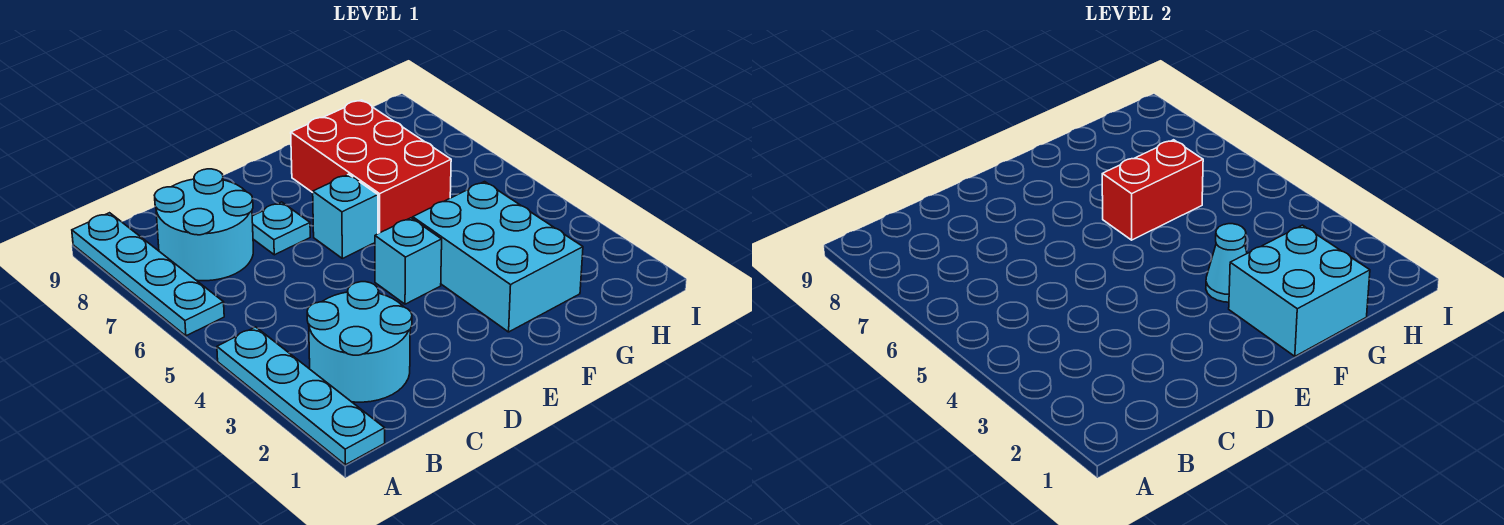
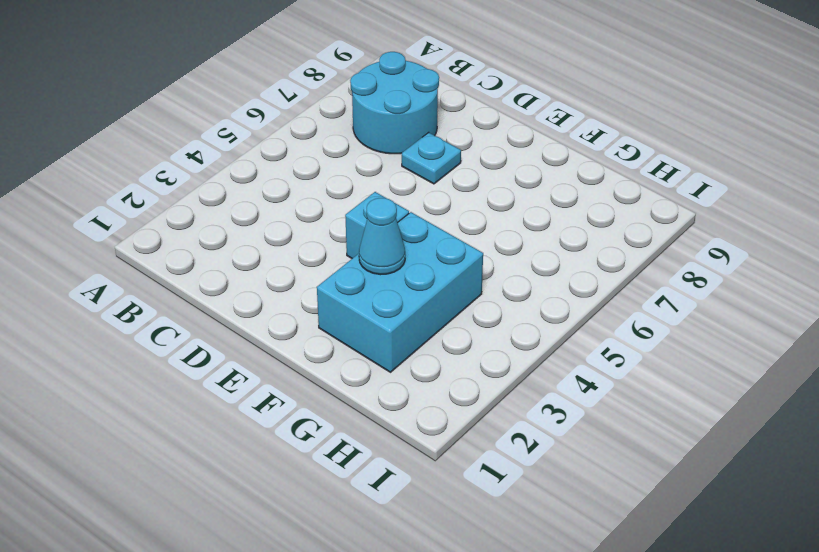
none -> cyan plate A1:A4 level 1
none -> cyan plate A6:A9 level 1
none -> cyan round brick B2:C3 level 1

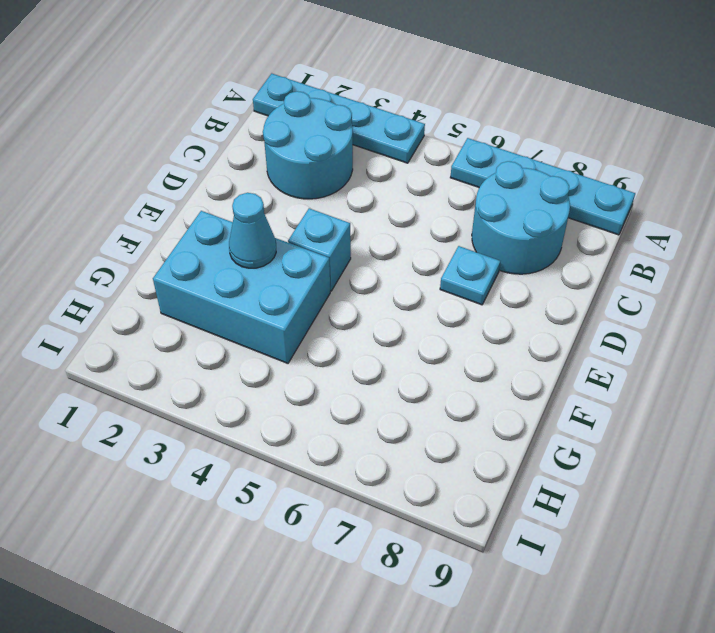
none -> cyan brick E6 level 1
none -> red brick F6:G8 level 1
none -> cyan brick F1:G2 level 2

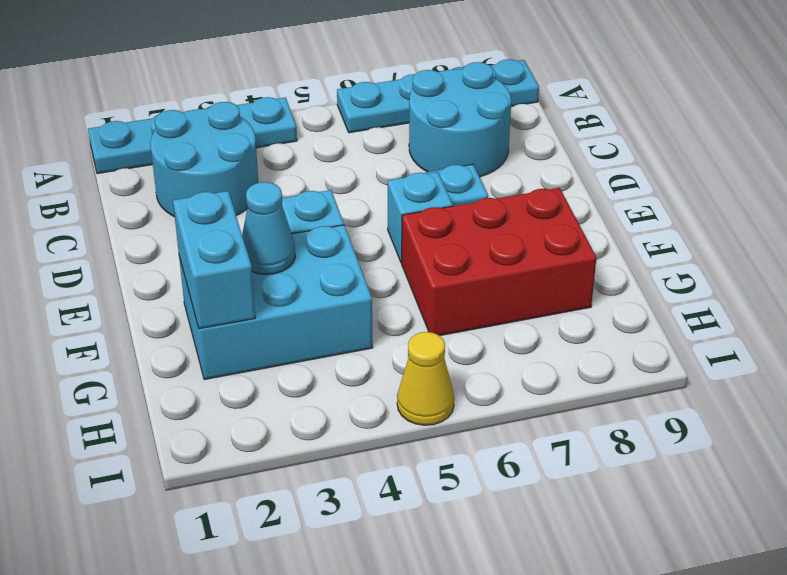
cyan brick F2:G2 level 2 -> cyan brick F1:G2 level 2
yellow cone I5 level 1 -> none
none -> red brick F6:G6 level 2

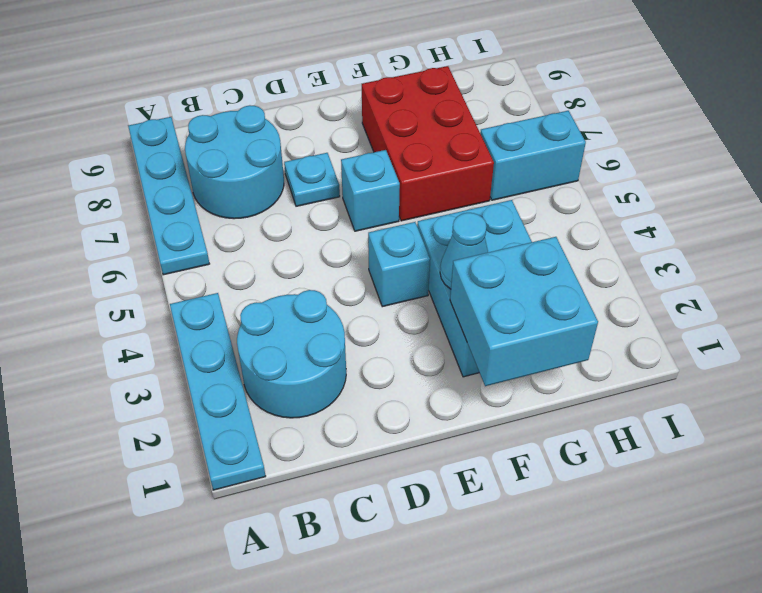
cyan brick H6:I6 level 1 -> none
none -> red brick F6:G6 level 2

